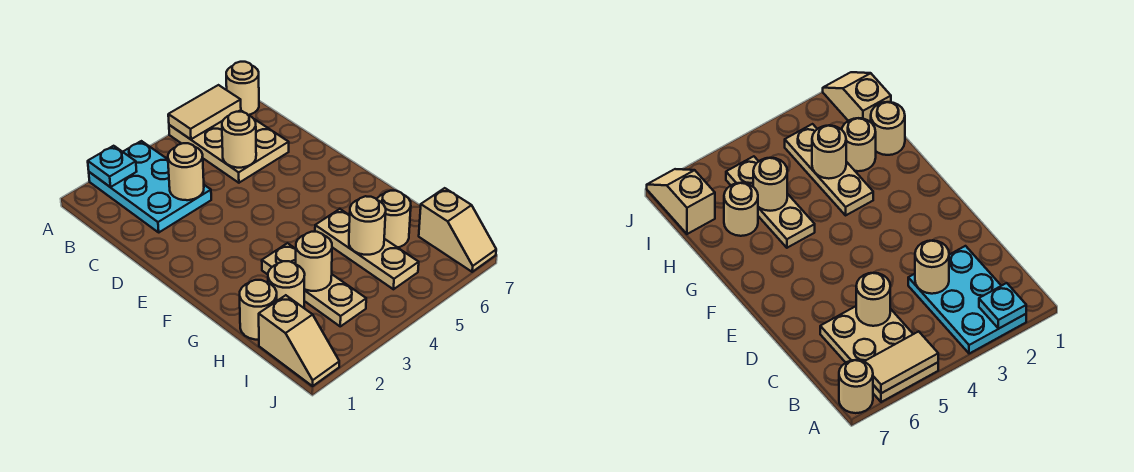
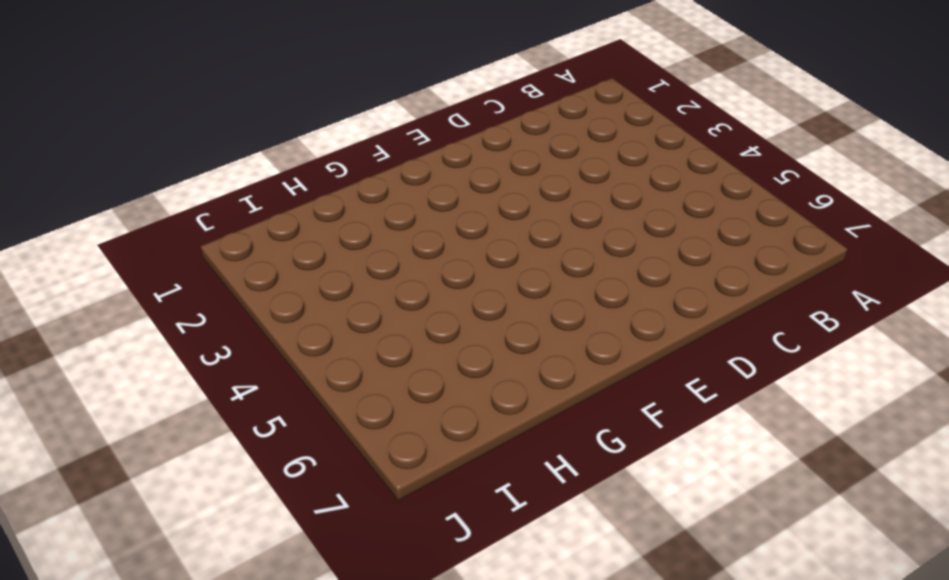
none -> cyan plate A2:C3 level 1
none -> tan plate A5:C6 level 1
none -> tan round brick A7 level 1

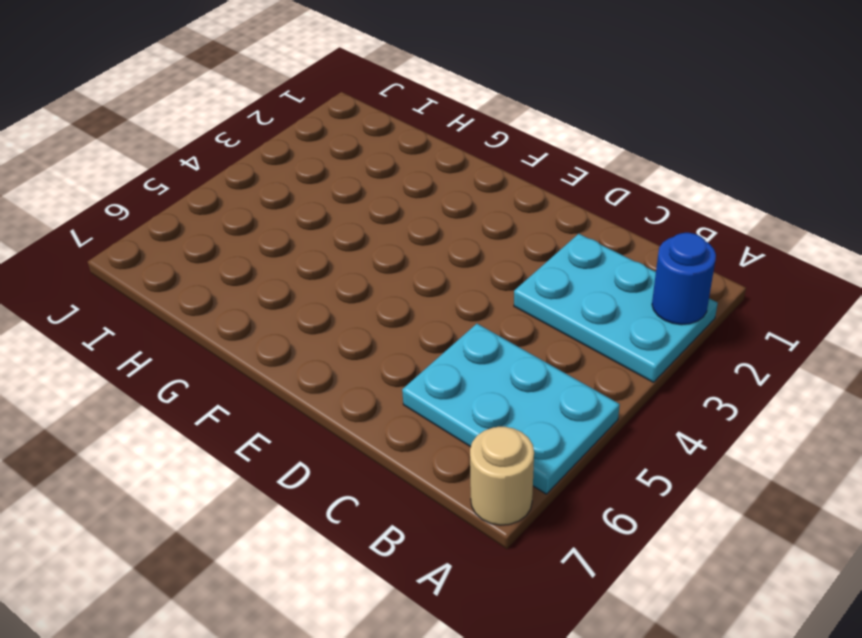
blue round brick A2 level 2 -> cyan plate A2 level 2
cyan plate A5:C6 level 1 -> tan plate A5:C6 level 1
none -> tan plate G3:I3 level 1
none -> tan plate G5:I5 level 1
none -> tan round brick H1 level 1

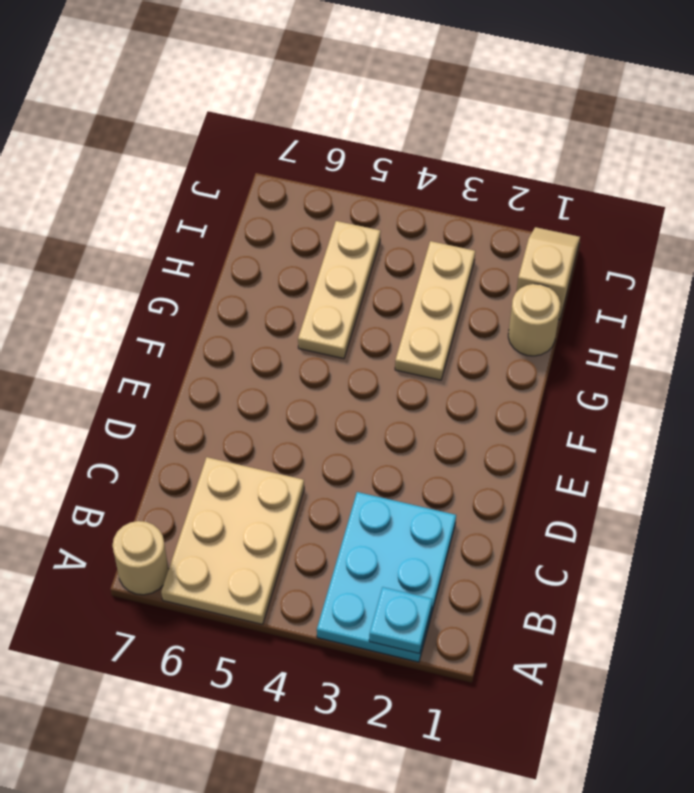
none -> tan round brick H2 level 1
none -> tan round brick H6 level 1
none -> tan slope I7:J7 level 1 top I

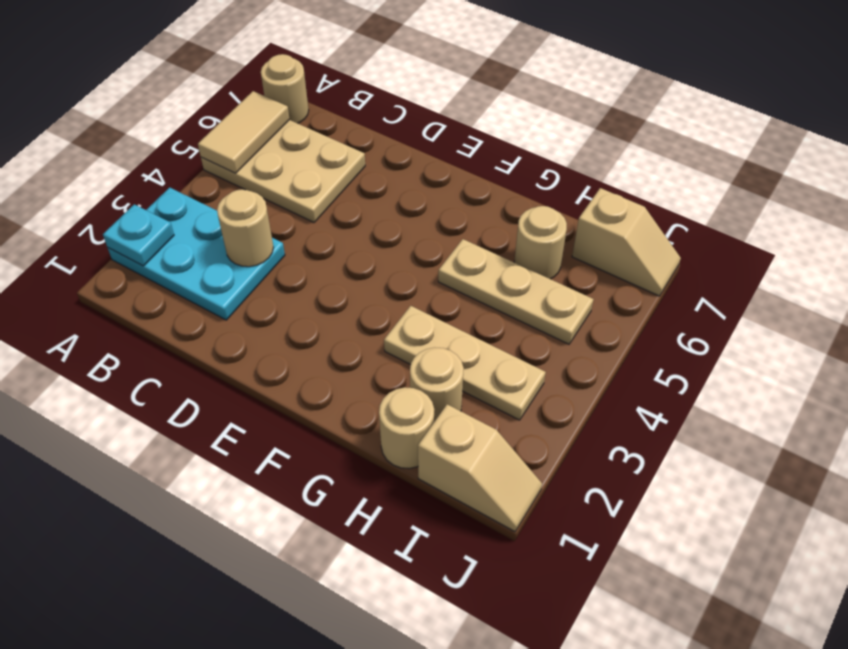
none -> tan round brick C5 level 2
none -> tan round brick H3 level 2
none -> tan round brick H5 level 2

